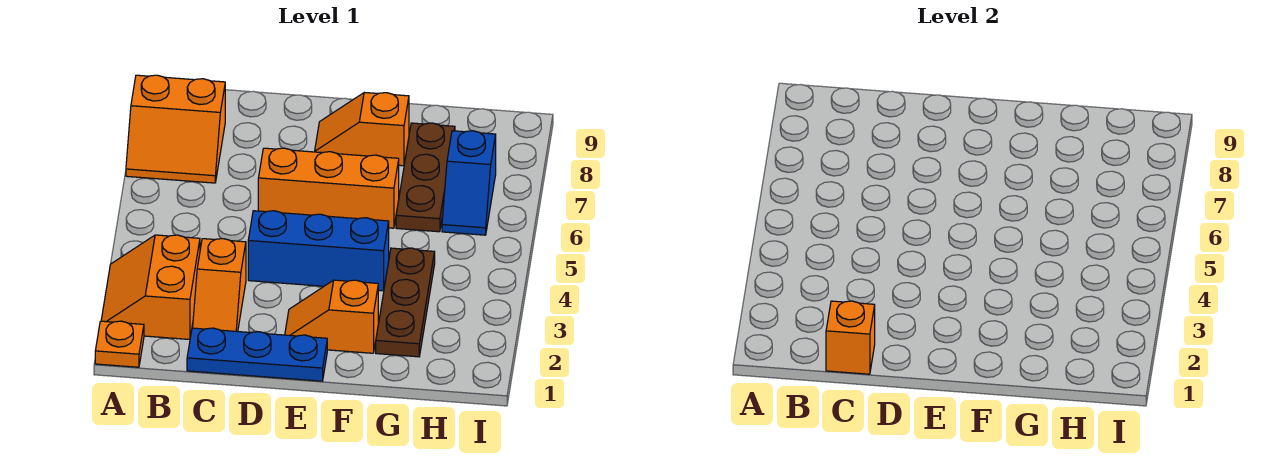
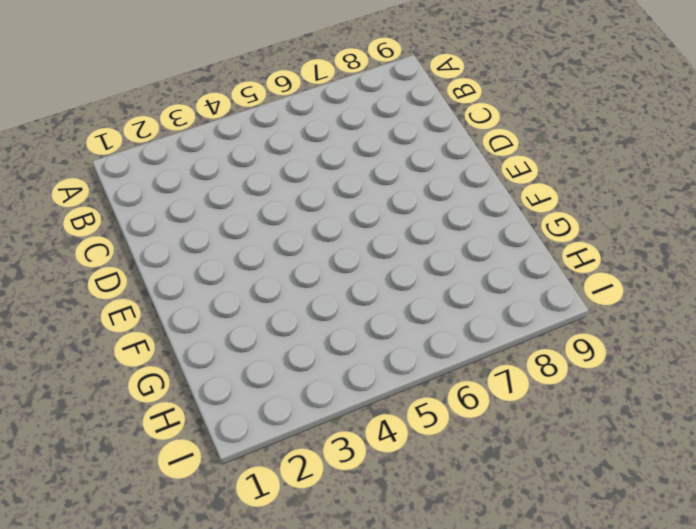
none -> orange plate A1 level 1
none -> orange slope A2:B3 level 1 top B
none -> orange slope A7:B8 level 1 top 8

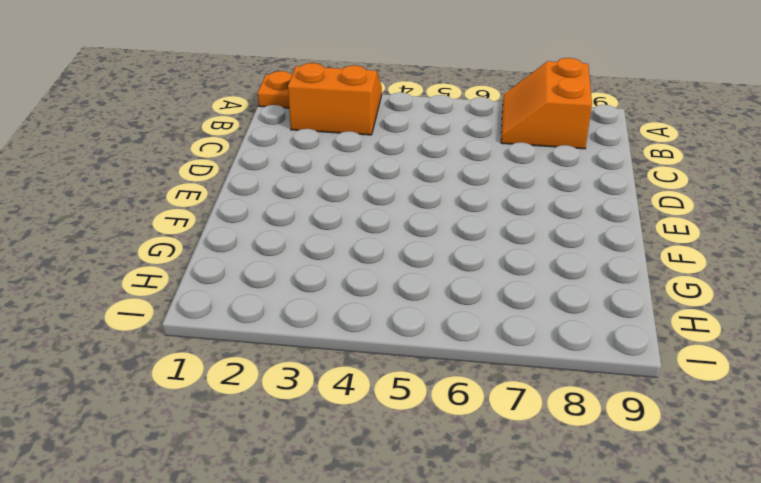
none -> blue plate C1:E1 level 1
none -> orange slope C2:C3 level 1 top 3
none -> blue brick D4:F4 level 1

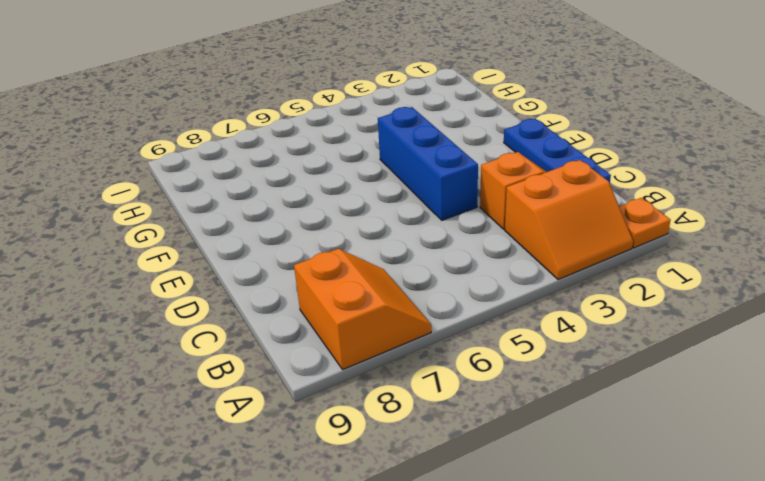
none -> orange brick D6:F6 level 1
none -> orange slope E2:F2 level 1 top F
none -> orange slope E8:F8 level 1 top F

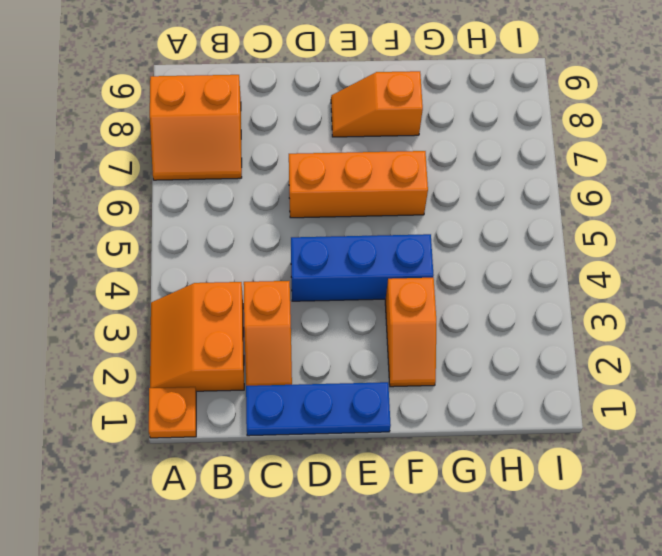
orange slope F2:F3 level 1 top 3 -> orange slope E2:F2 level 1 top F
none -> brown plate G2:G4 level 1
none -> brown plate G6:G8 level 1
none -> blue slope H6:H7 level 1 top 7

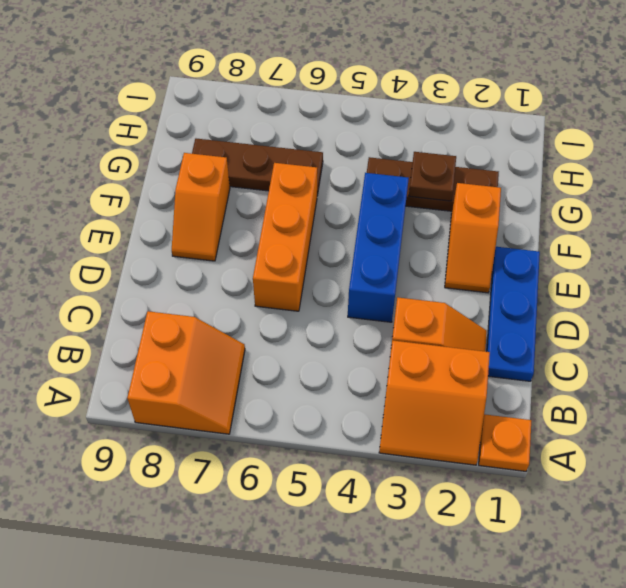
brown plate G3 level 2 -> none
none -> blue slope H6:H7 level 1 top 7
none -> orange brick C1 level 2

